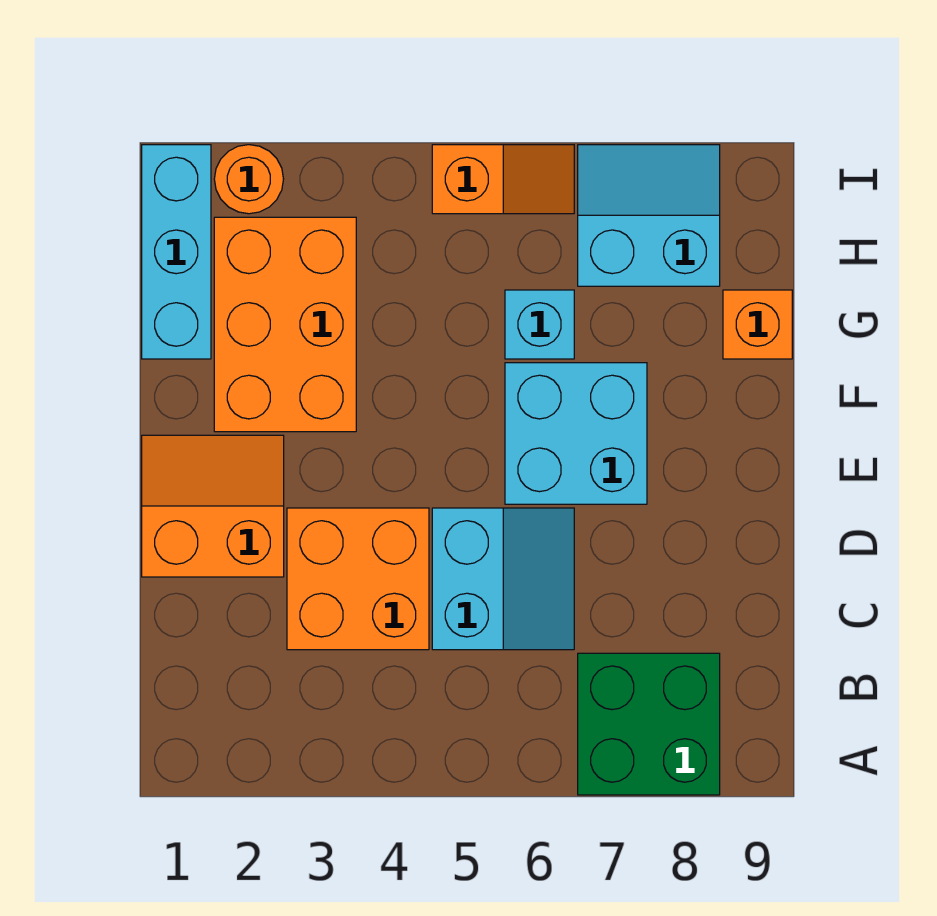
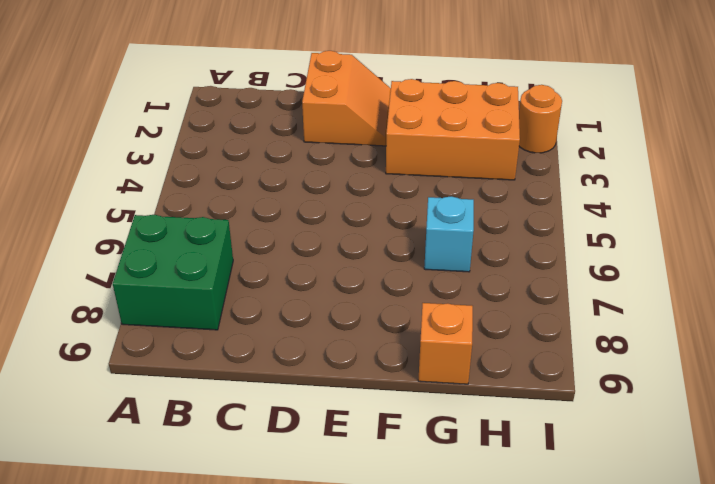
none -> orange brick C3:D4 level 1
none -> cyan slope C5:D6 level 1 top 5
none -> cyan brick E6:F7 level 1

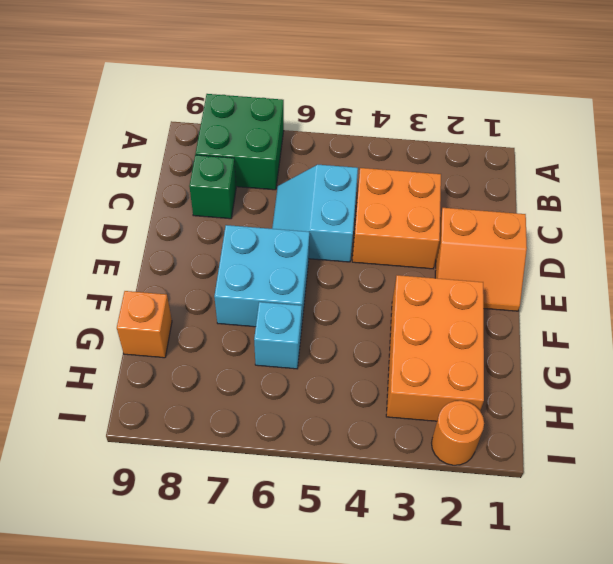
green brick C8 level 1 -> none
none -> cyan brick G1:I1 level 1
none -> cyan slope H7:I8 level 1 top H
none -> orange slope I5:I6 level 1 top 5

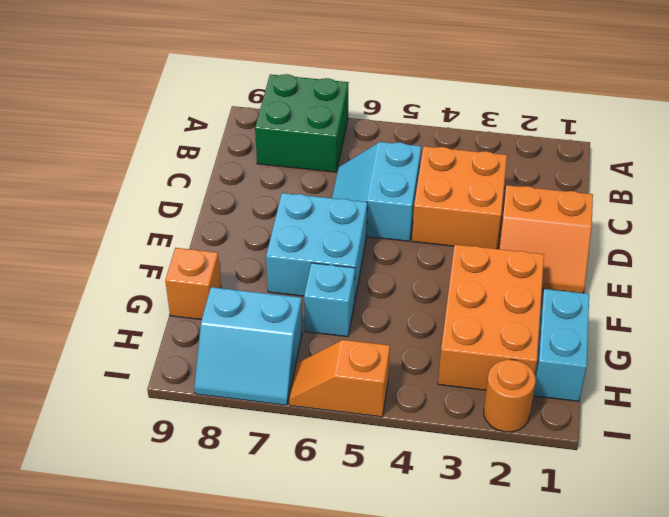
cyan brick G1:H1 level 1 -> cyan brick G1:I1 level 1

